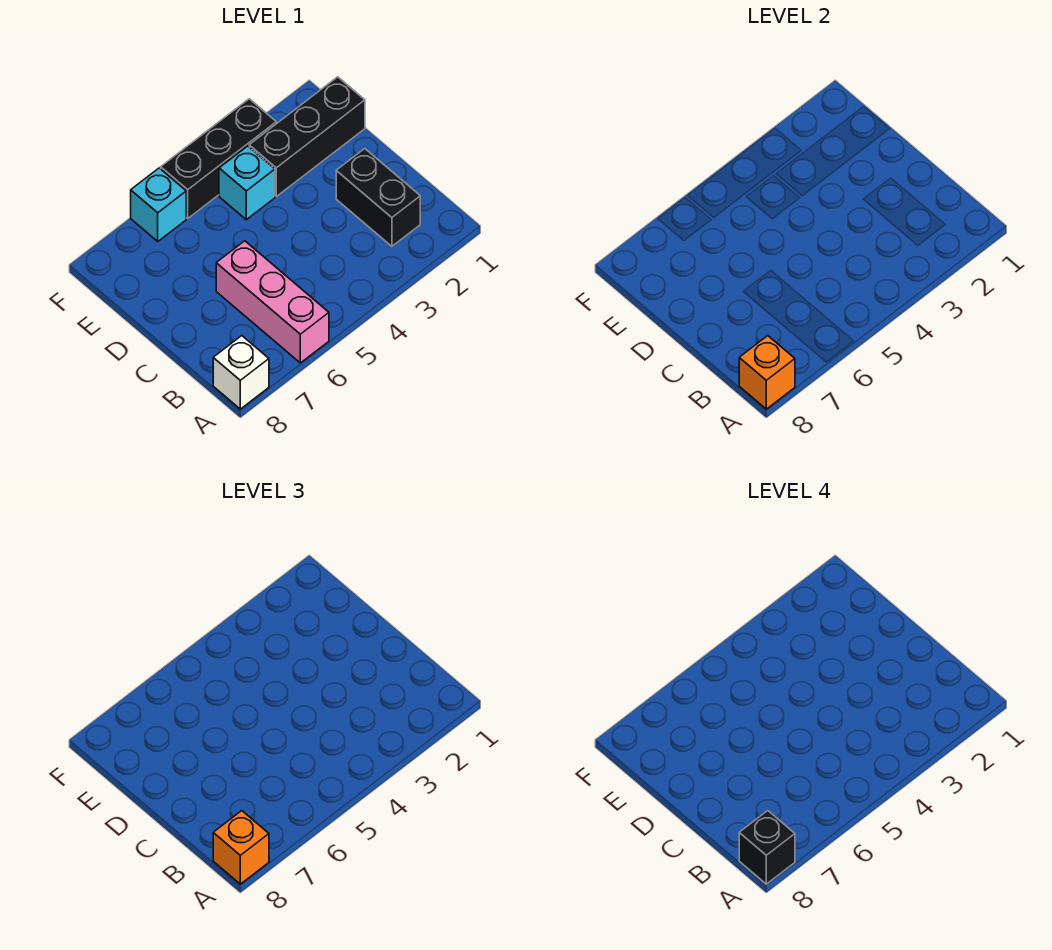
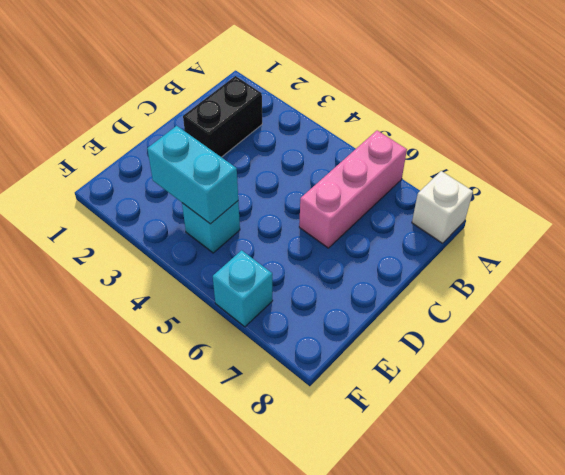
cyan brick E3:E4 level 2 -> none
none -> black brick E1:E3 level 1
none -> black brick F3:F5 level 1

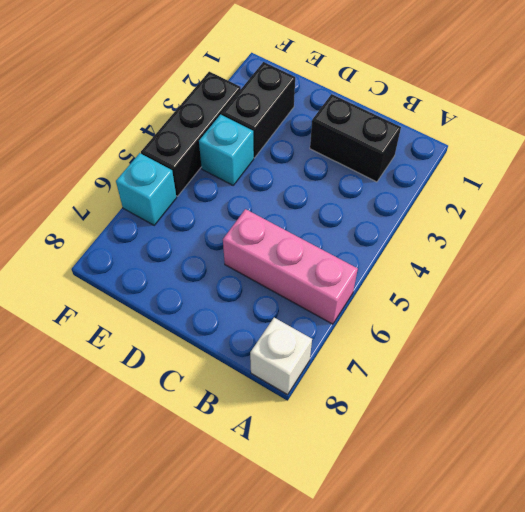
black brick E2:E3 level 1 -> black brick E1:E3 level 1
none -> orange brick A8 level 2
none -> orange brick A8 level 3

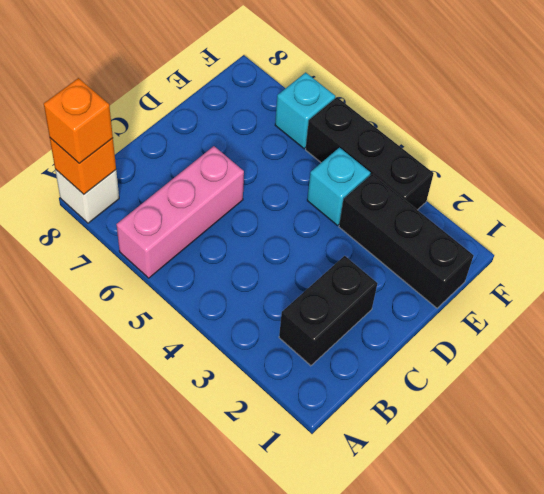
none -> black brick A8 level 4

